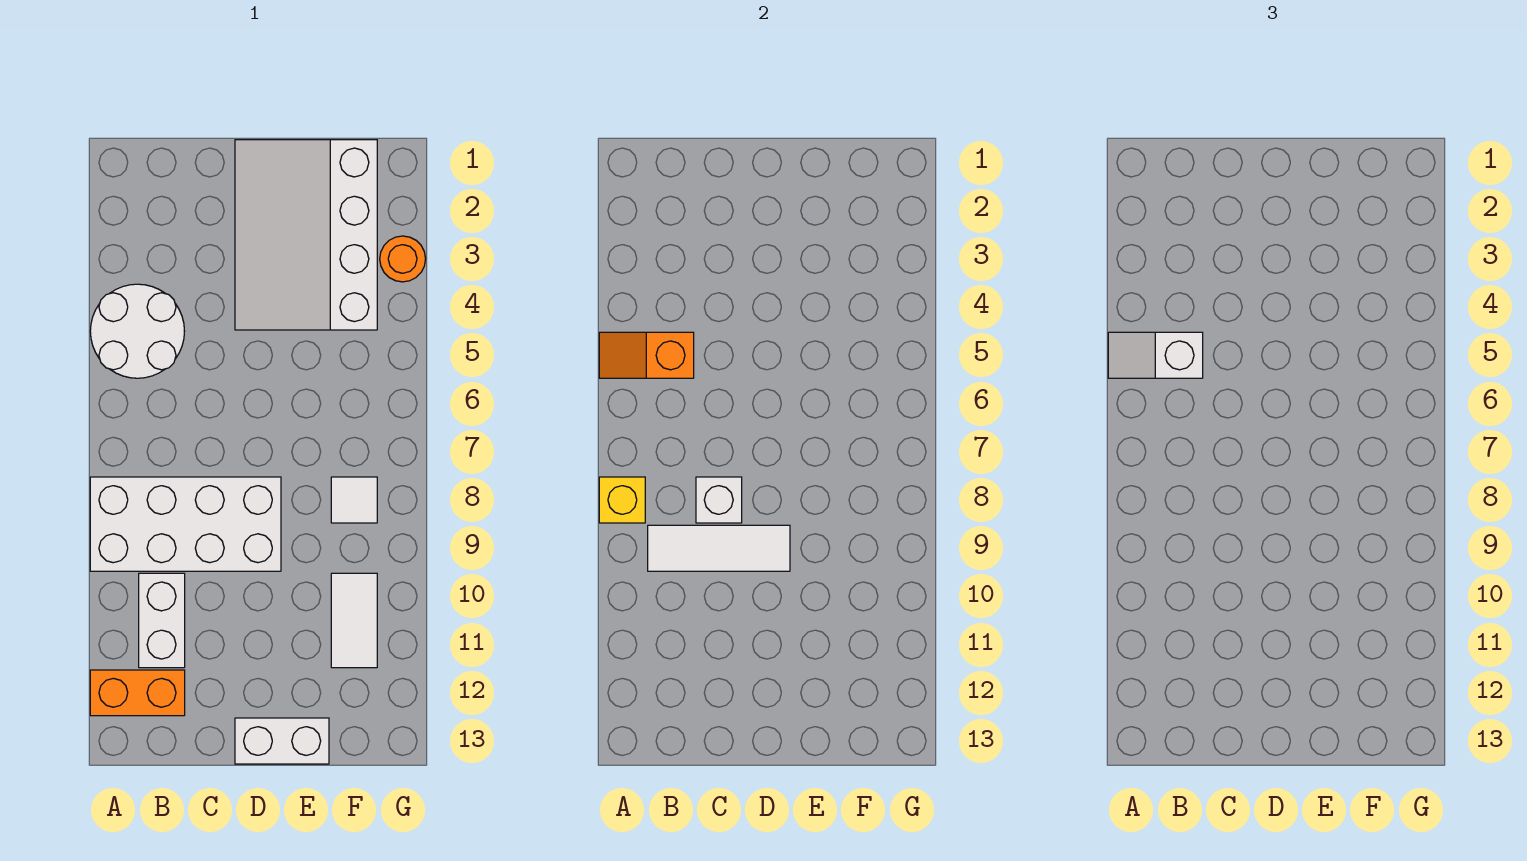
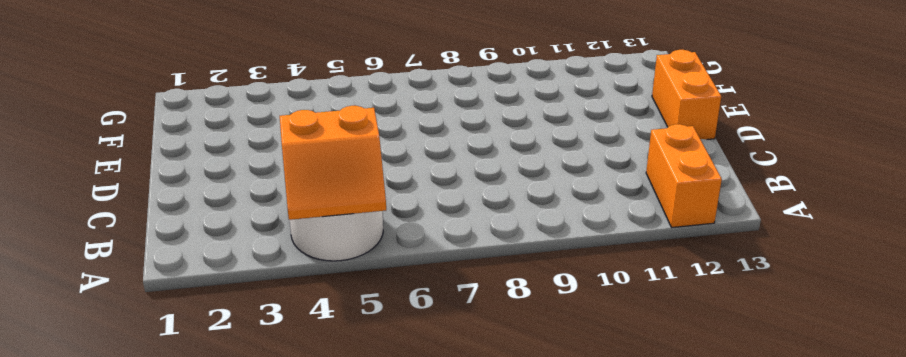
orange slope A4:B5 level 2 top B -> orange slope A5:B5 level 2 top B
orange brick D13:E13 level 1 -> white brick D13:E13 level 1
none -> white brick A8:D9 level 1
none -> white brick B10:B11 level 1
none -> white slope D1:F4 level 1 top F

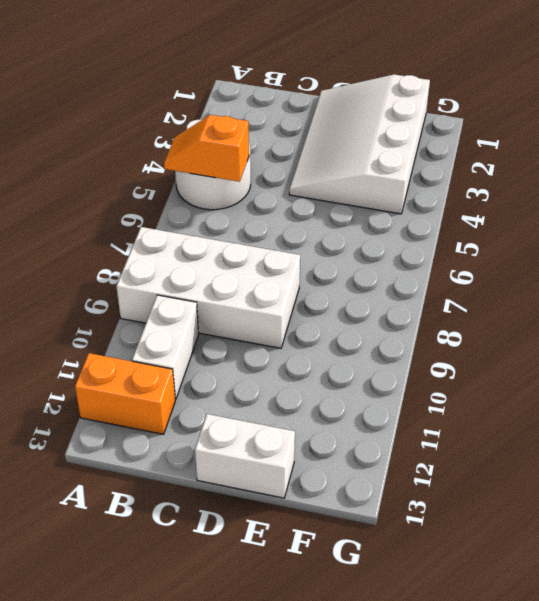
none -> white tile F8 level 1
none -> white tile F10:F11 level 1
none -> orange round brick G3 level 1

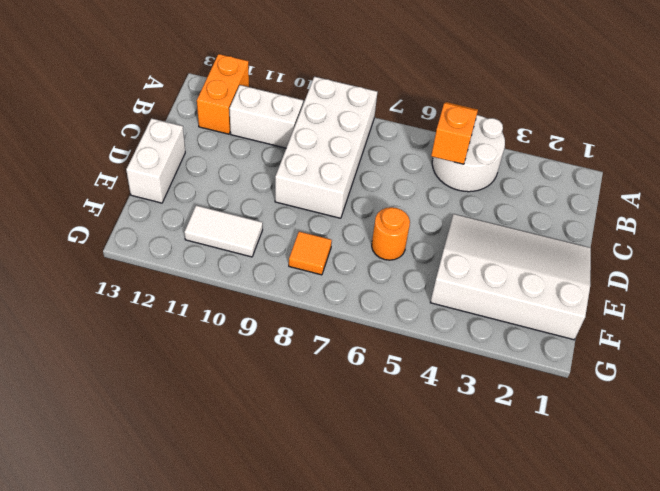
orange round brick E6 level 1 -> orange round brick G3 level 1
orange tile F8 level 1 -> white tile F8 level 1
none -> yellow brick A8 level 2
none -> white tile B9:D9 level 2
none -> white brick C8 level 2

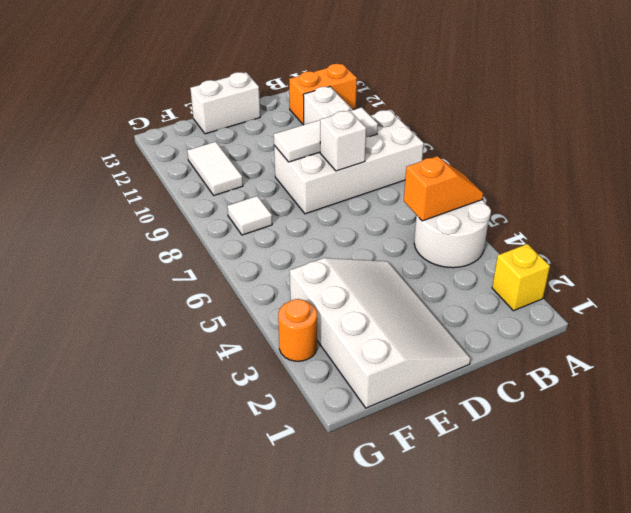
yellow brick A2 level 1 -> yellow brick A8 level 2
none -> white slope A5:B5 level 3 top B

